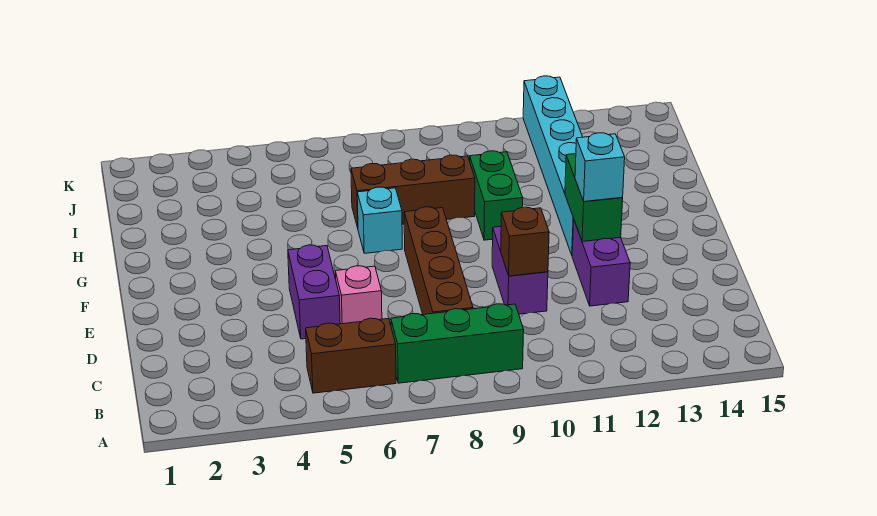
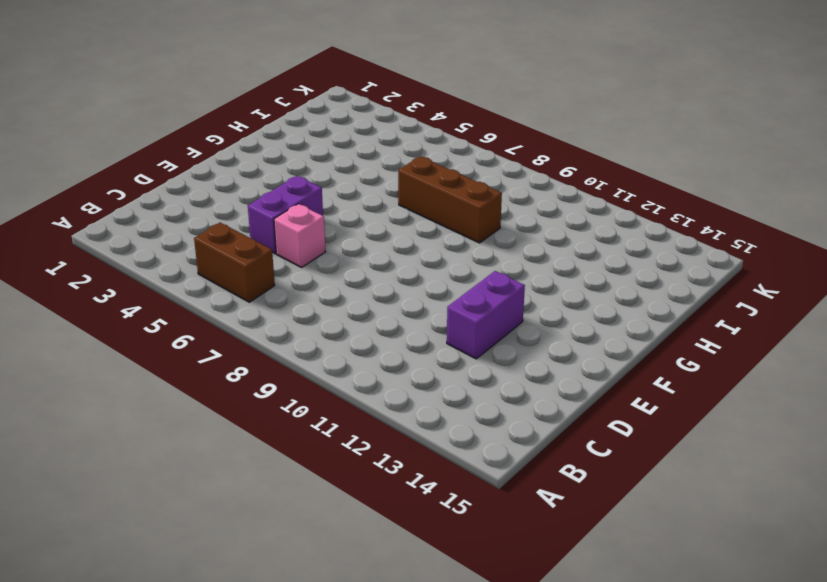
none -> green brick B7:B9 level 1
none -> brown brick C8:F8 level 1
none -> purple brick D10:E10 level 1

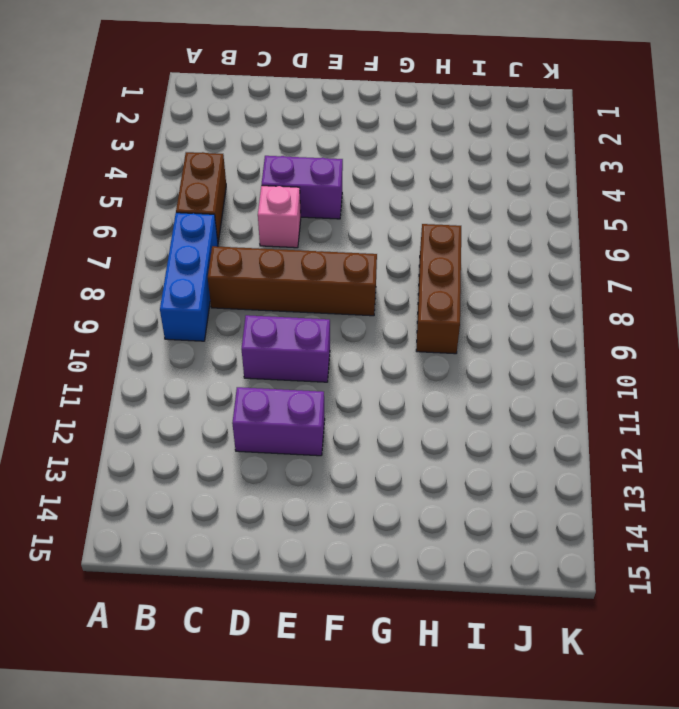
blue brick B7:B9 level 1 -> green brick B7:B9 level 1
none -> cyan brick F12:K12 level 1
none -> cyan brick G7 level 1
none -> green brick G10:H10 level 1

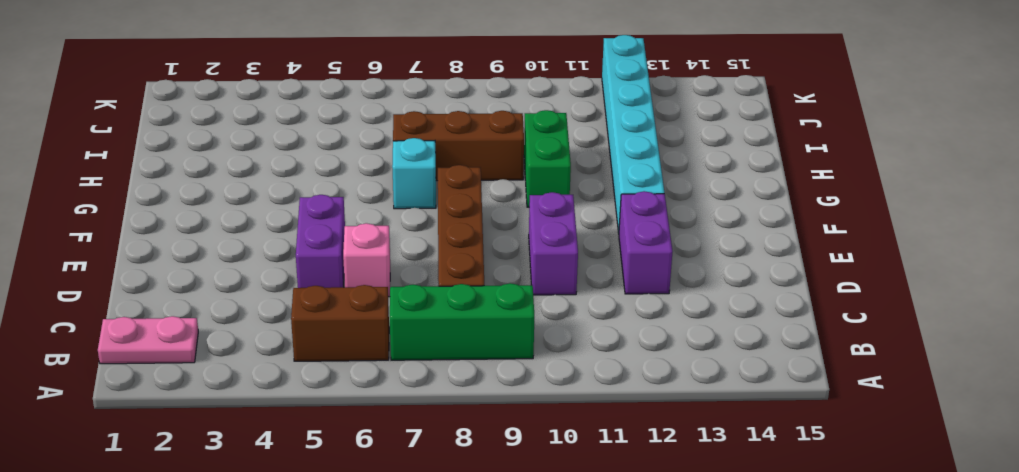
pink plate B1:B2 level 1 -> none
none -> brown brick D10 level 2
none -> green brick E12:F12 level 2
none -> cyan brick E12 level 3

